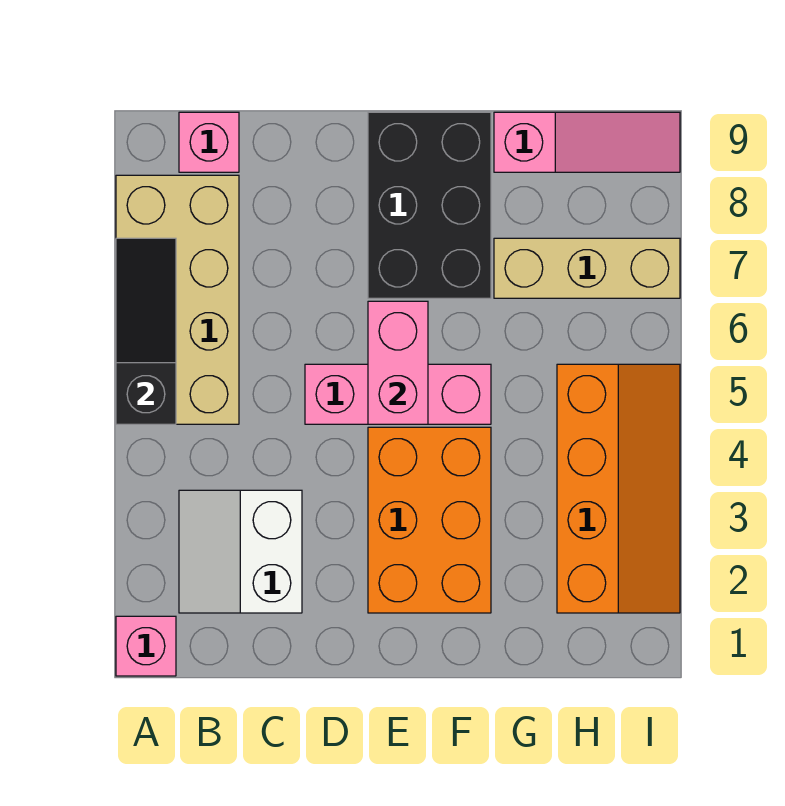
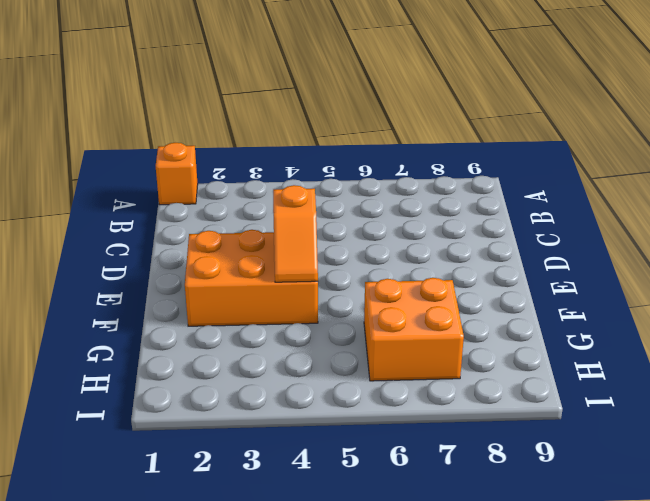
orange brick A1 level 1 -> pink brick A1 level 1
orange slope E4:F4 level 2 top E -> none
orange brick G6:H7 level 1 -> tan brick G7:I7 level 1
none -> tan brick A5:B8 level 1
none -> white slope B2:C3 level 1 top C
none -> pink brick B9 level 1

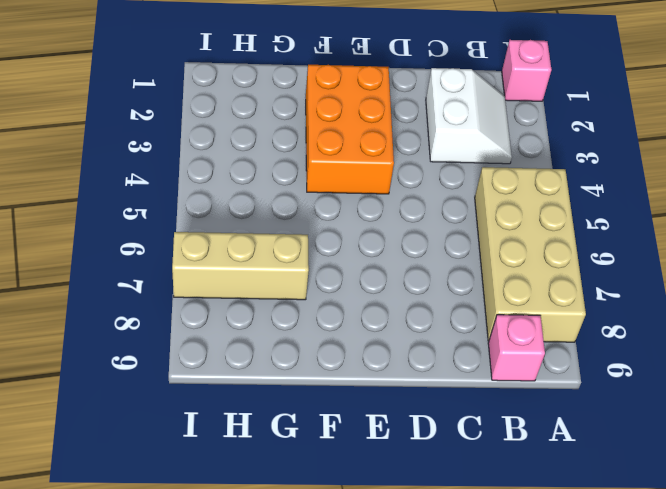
none -> pink brick D5:F5 level 1
none -> black brick E7:F9 level 1
none -> pink slope G9:I9 level 1 top G

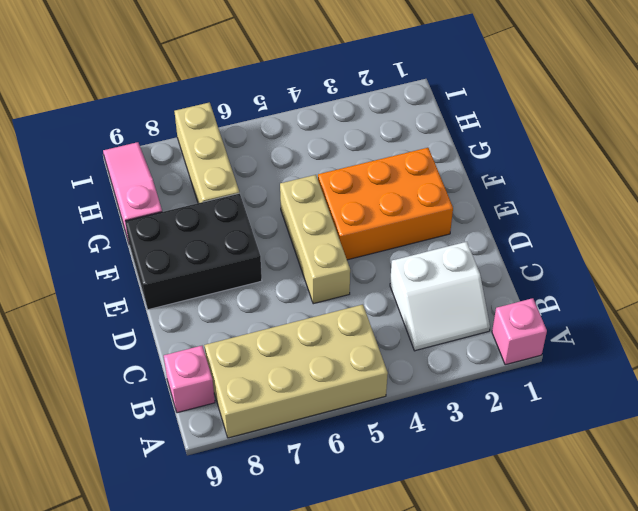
tan brick D5:F5 level 1 -> pink brick D5:F5 level 1
none -> orange slope H2:I5 level 1 top H
none -> black slope A5:A7 level 2 top 5
none -> pink brick E5:E6 level 2

